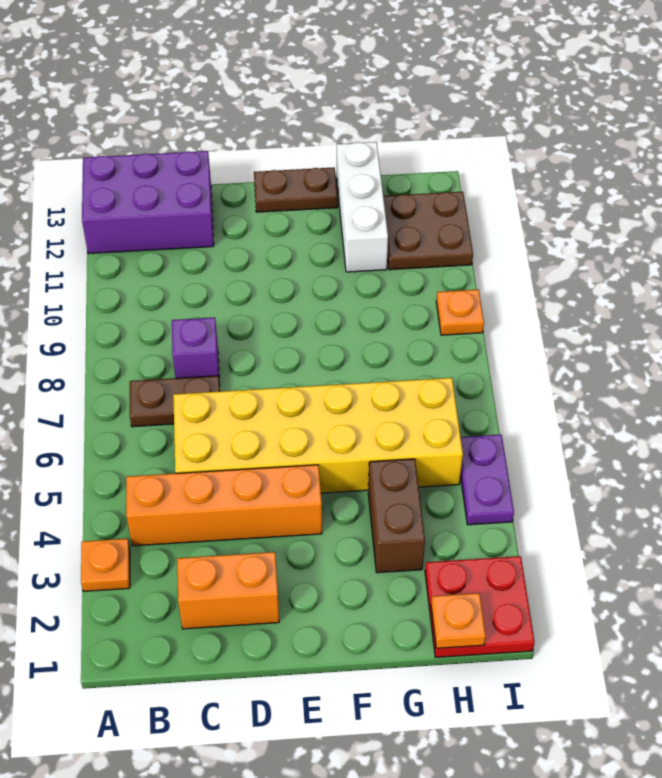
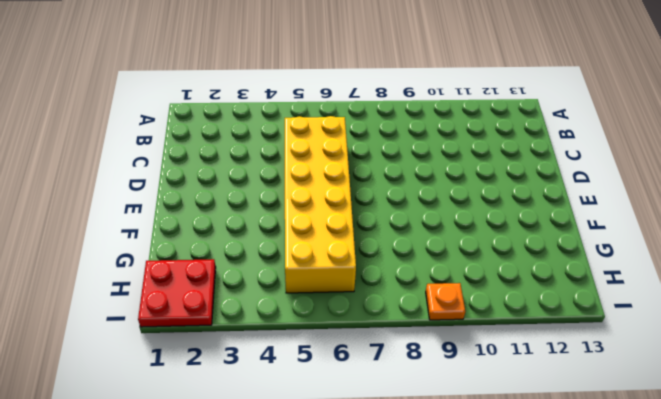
none -> orange plate A3 level 1
none -> purple brick A12:C13 level 1
none -> orange brick B4:E4 level 1

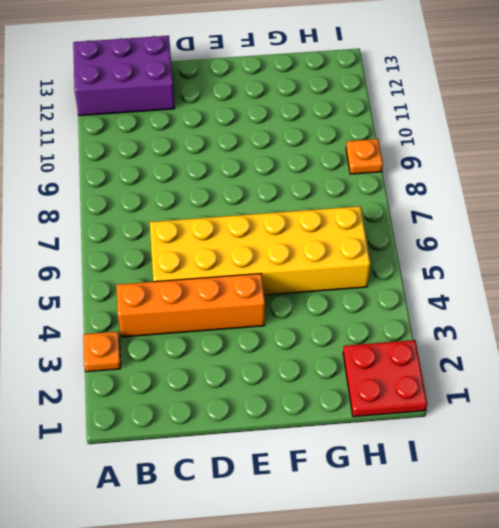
none -> brown plate B7:C7 level 1
none -> orange brick C2:D2 level 1
none -> purple brick C8 level 1

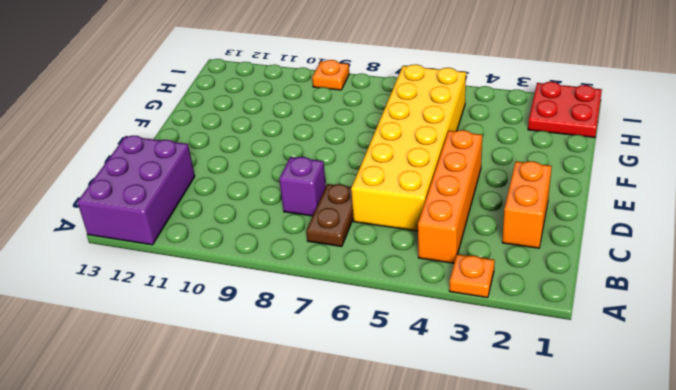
none -> brown plate E13:F13 level 1
none -> brown brick G3:G4 level 1
none -> white brick G11:G13 level 1

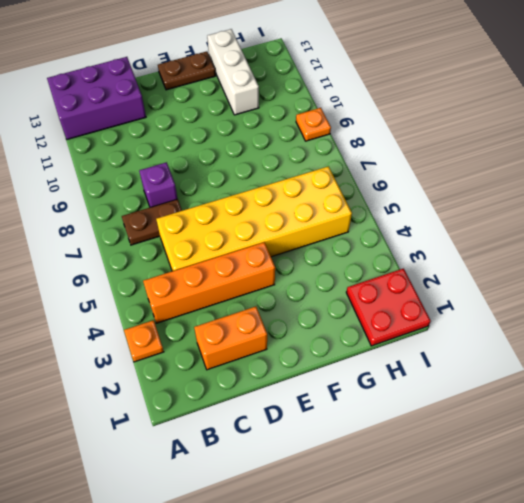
none -> brown brick G3:G4 level 1
none -> brown plate H11:I12 level 1
none -> purple plate I4:I5 level 1

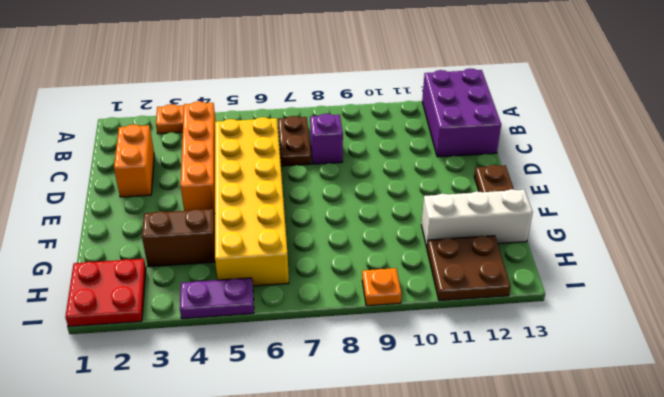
none -> orange plate H1 level 2

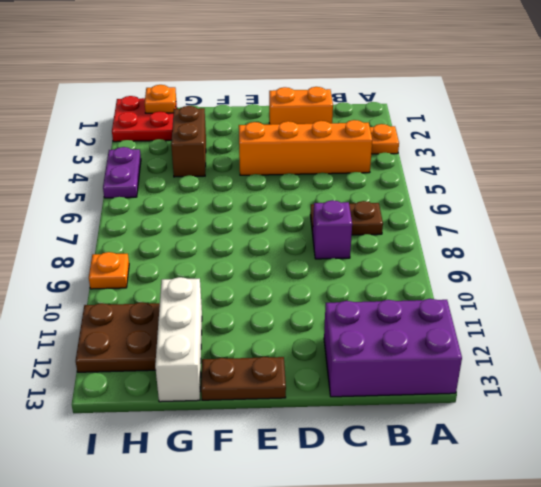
none -> yellow brick C5:H6 level 1

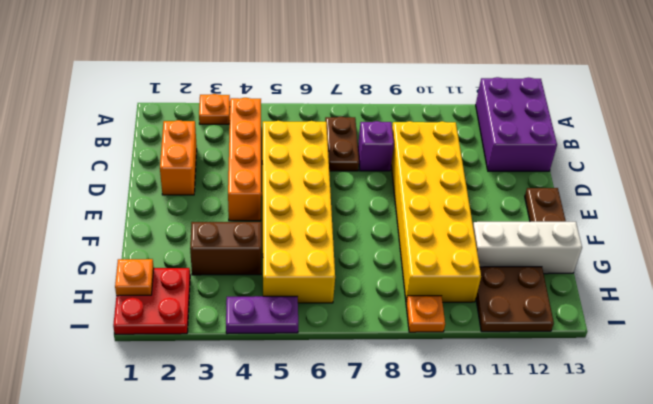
yellow brick C9:H10 level 1 -> none

